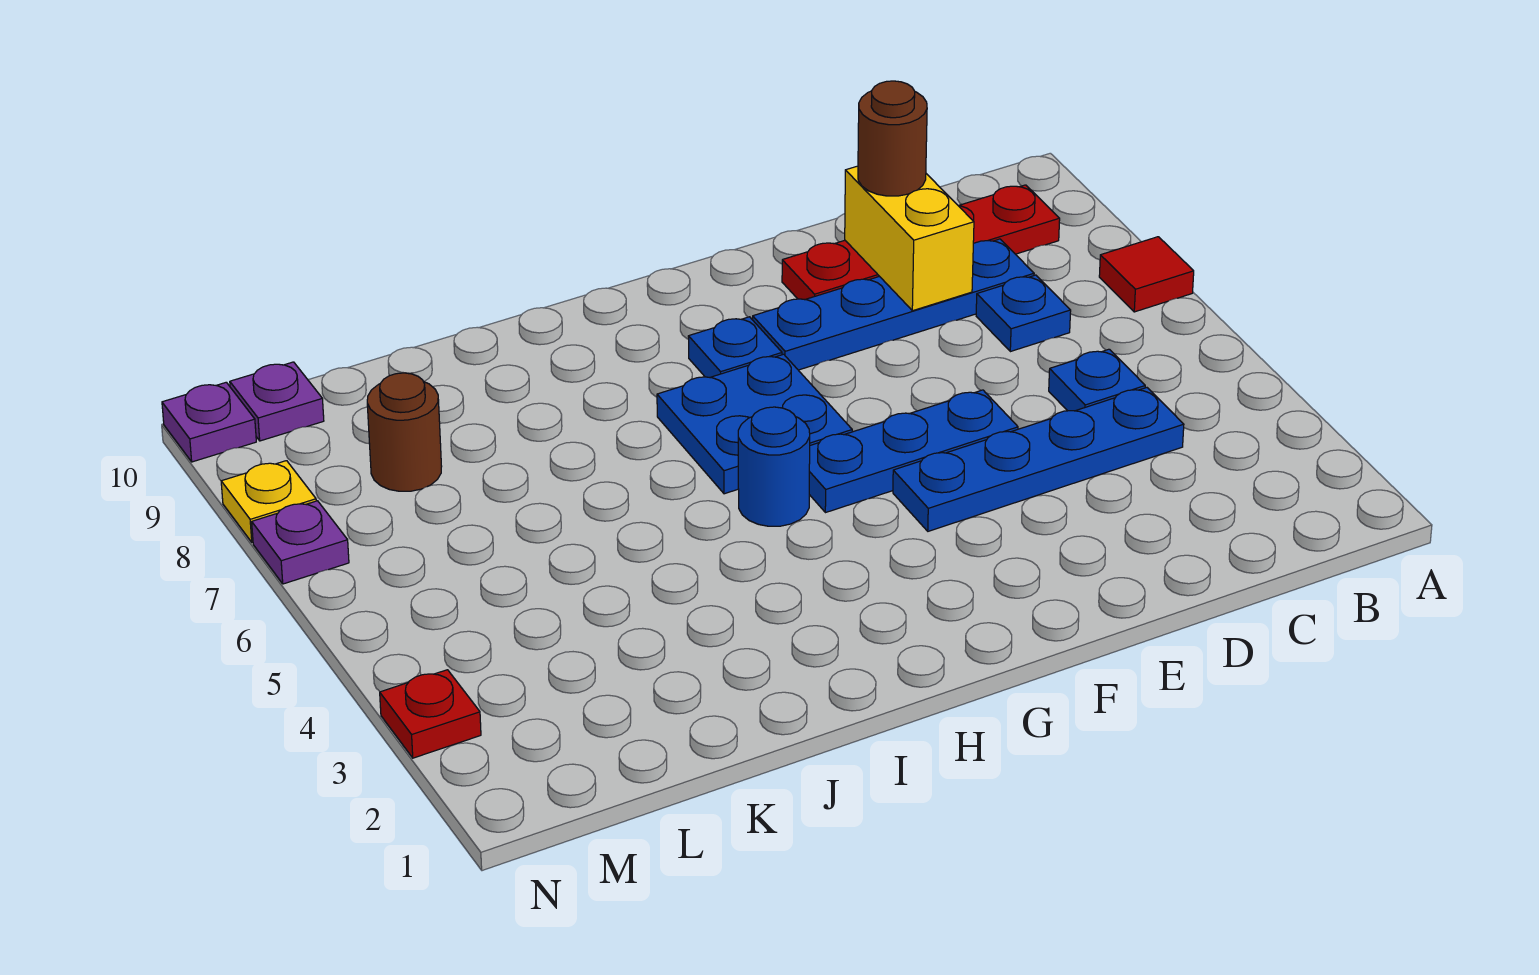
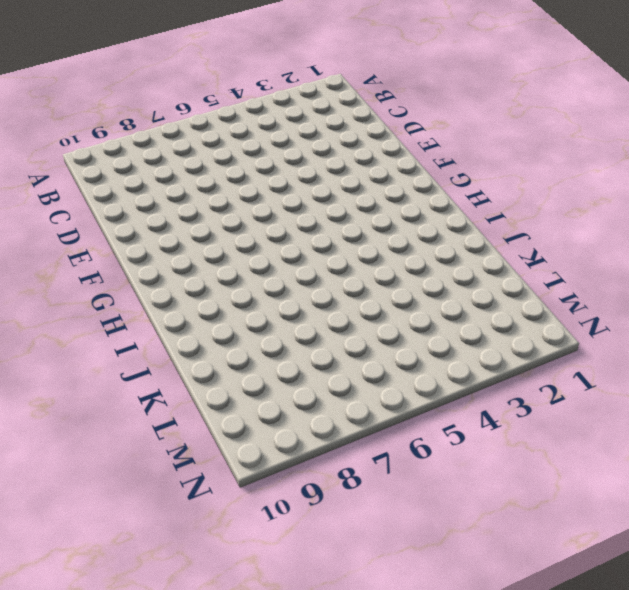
none -> red tile A7 level 1
none -> red plate B9:E9 level 1
none -> blue plate C4:F4 level 1

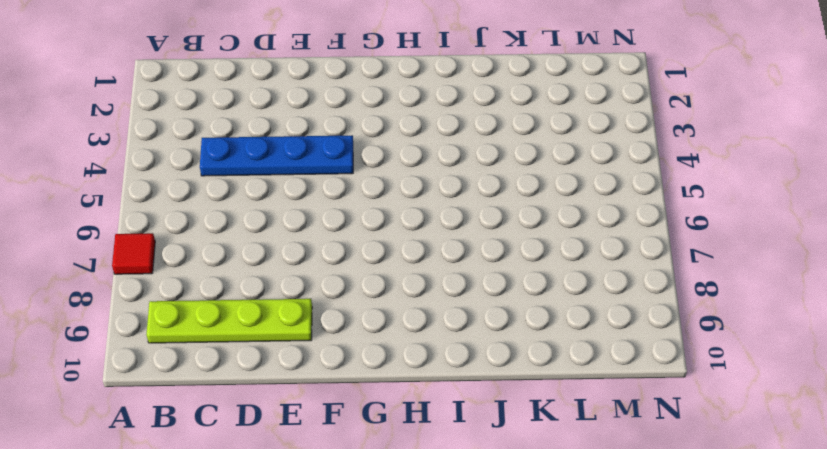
lime plate B9:E9 level 1 -> red plate B9:E9 level 1
none -> blue plate C5 level 1
none -> blue plate C7 level 1
none -> blue plate C8:F8 level 1

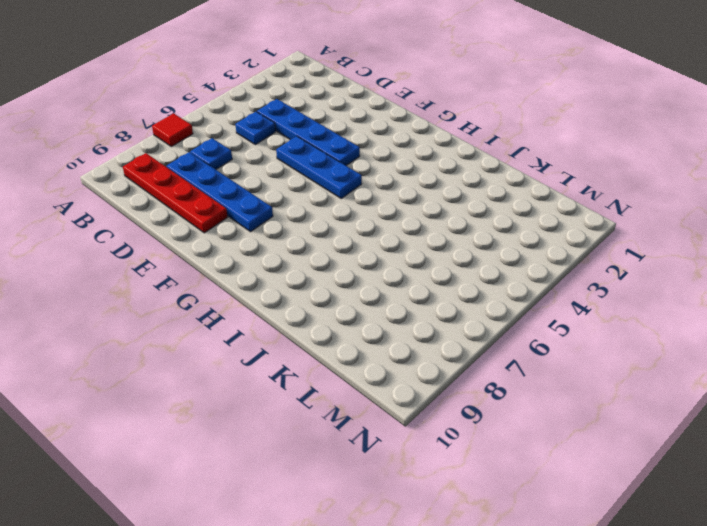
none -> blue plate G6:H7 level 1
none -> blue plate G8 level 1
none -> blue round brick H5 level 1

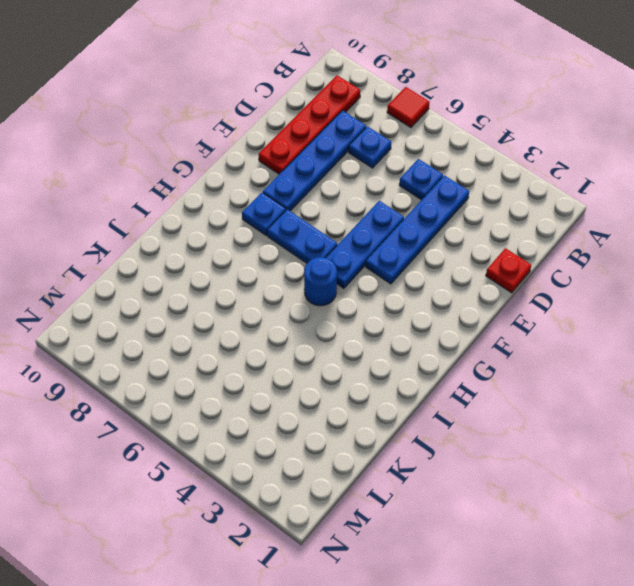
red plate D1 level 1 -> red plate N3 level 1
blue plate G6:G7 level 1 -> blue plate G6:H7 level 1
none -> brown round brick L8 level 1
none -> purple plate M10 level 1
none -> purple plate N7 level 1

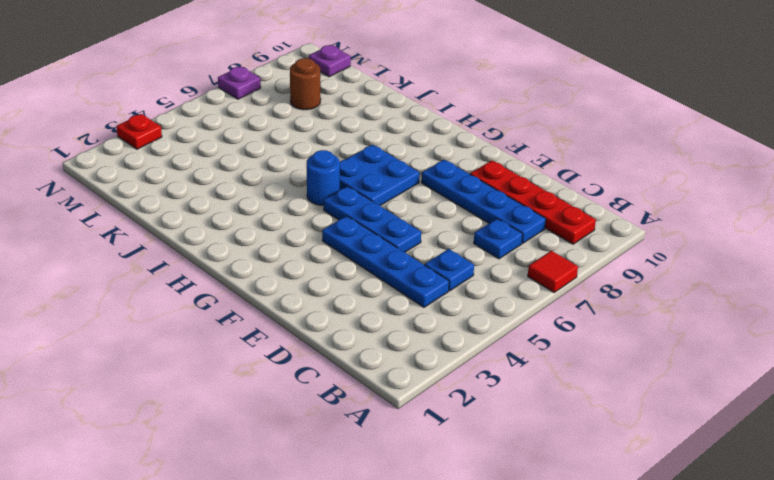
none -> blue plate G8 level 1
none -> yellow plate N8 level 1
none -> purple plate N10 level 1

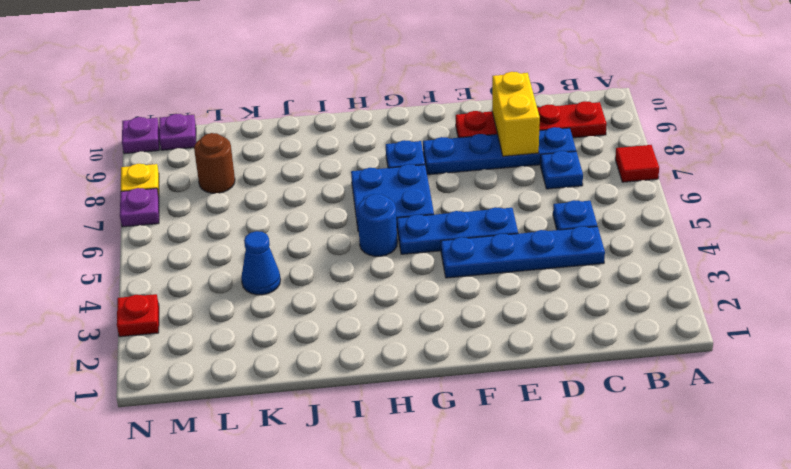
blue cone K4 level 1 -> none
none -> brown round brick D9 level 3

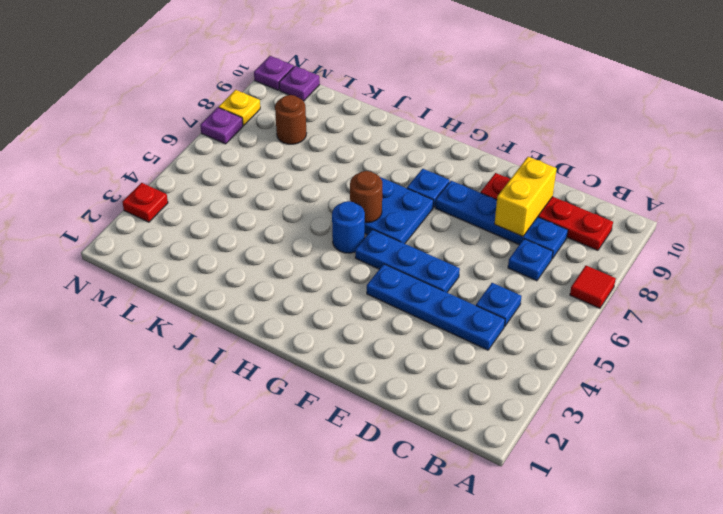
brown round brick H6 level 2 -> brown round brick D9 level 3

